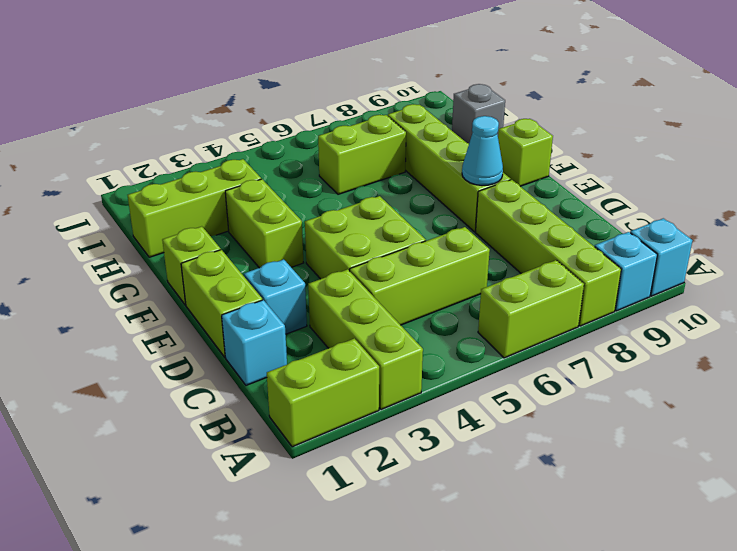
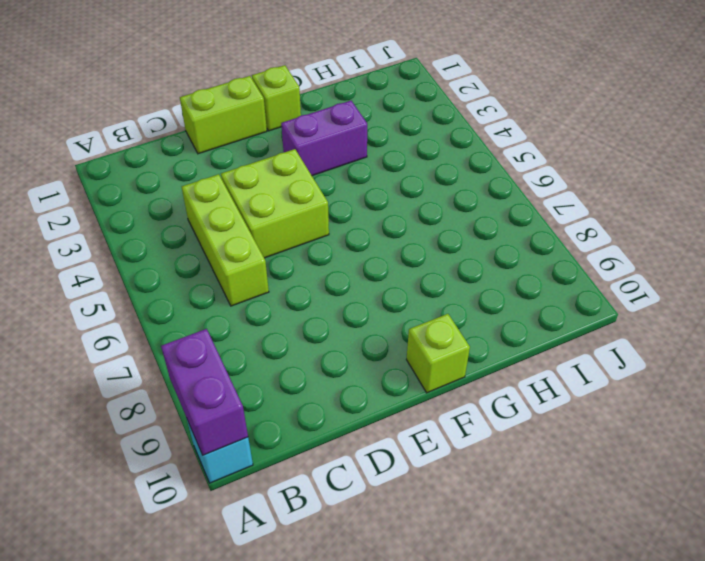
purple brick A9:A10 level 2 -> none
purple brick F3:G3 level 1 -> lime brick F3:G3 level 1
none -> lime brick A1:A2 level 1
none -> lime brick A3:C3 level 1
none -> lime brick A6:A7 level 1

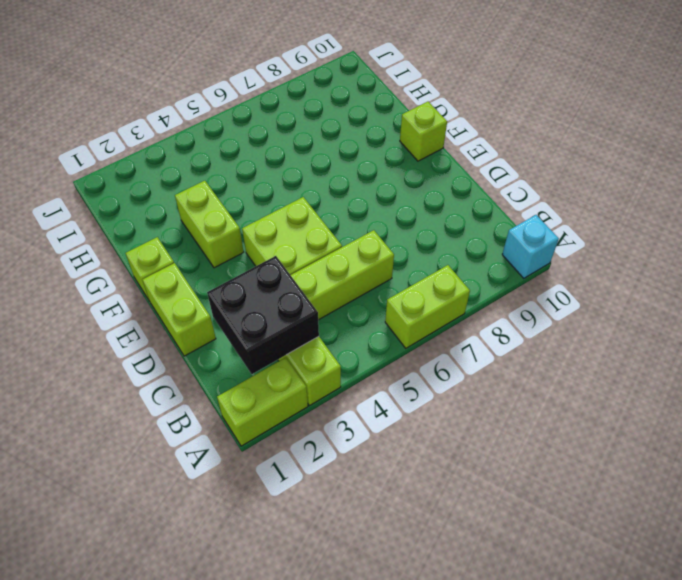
black brick B2:C3 level 2 -> none
none -> lime brick A8:D8 level 1
none -> cyan brick A9 level 1
none -> cyan brick C1 level 1

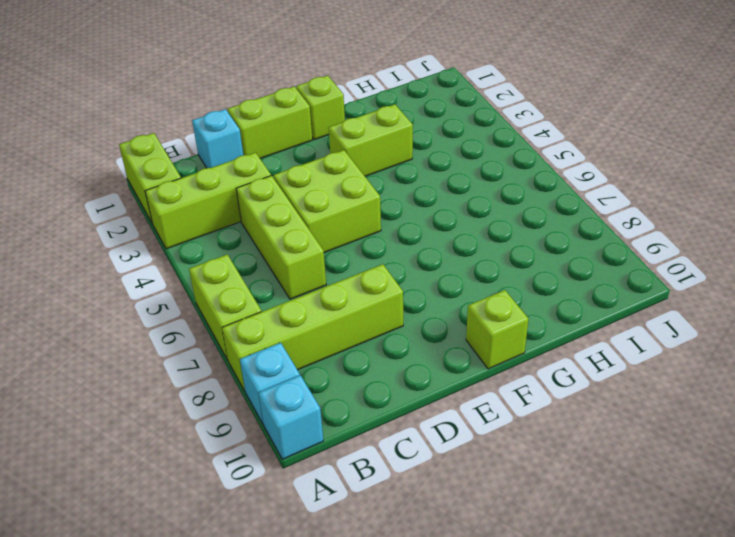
none -> cyan brick D2 level 1
none -> lime brick E8:H8 level 1
none -> lime brick H1:H3 level 1

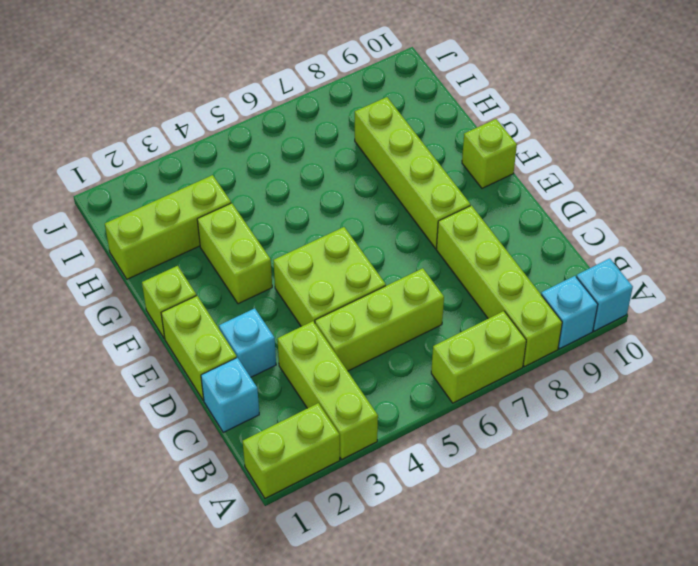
none -> lime brick H6:H7 level 1
none -> grey brick H10 level 1
none -> cyan cone E8 level 2

